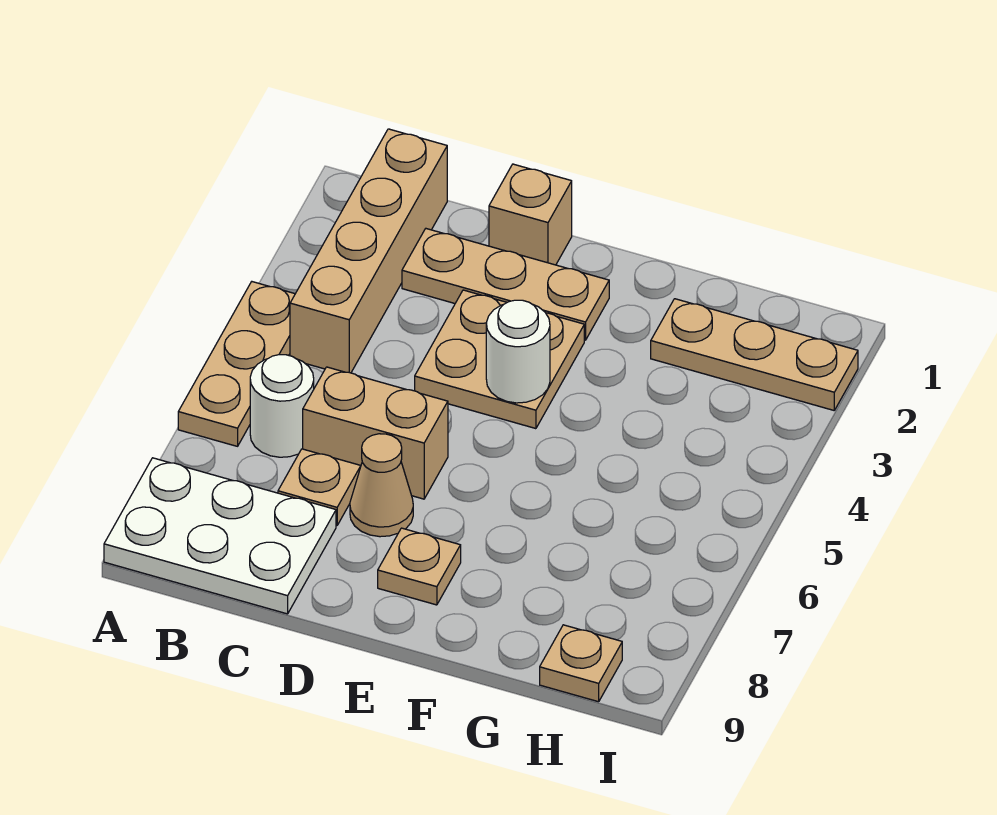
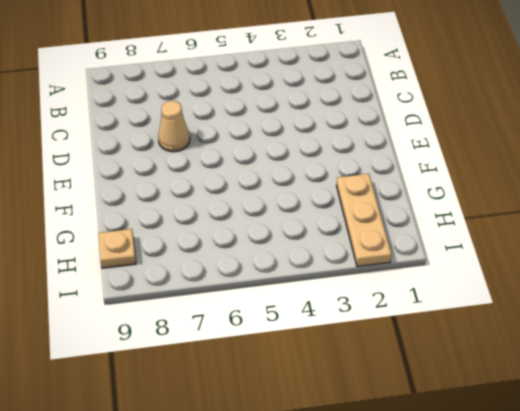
none -> tan plate A4:A6 level 1
none -> white plate A8:C9 level 1
none -> tan brick B1:B4 level 1

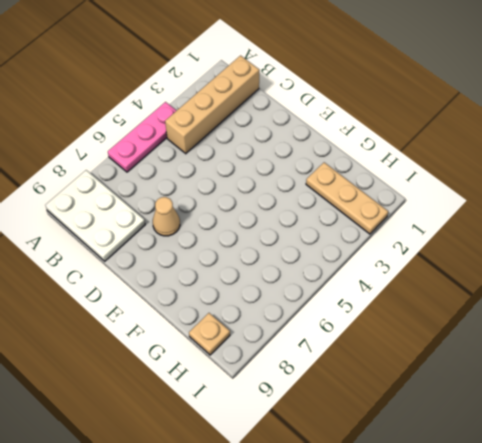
pink plate A4:A6 level 1 -> tan plate A4:A6 level 1
none -> white round brick B6 level 1
none -> tan plate C2:E2 level 1
none -> tan brick C6:D6 level 1

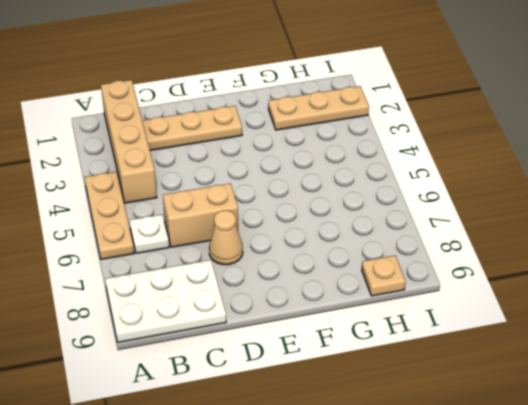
white plate B6 level 1 -> white round brick B6 level 1
none -> tan plate C7 level 1
none -> tan brick D1 level 1
none -> tan plate D3:E4 level 1

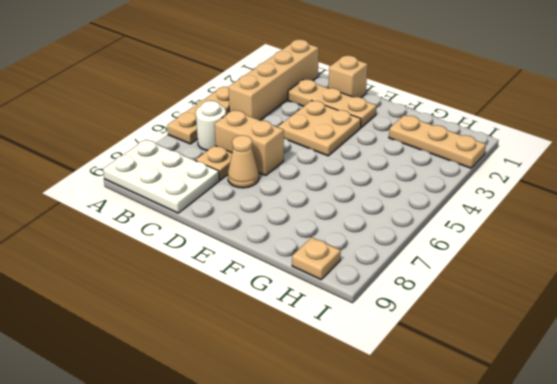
none -> tan plate E8 level 1
none -> white round brick E4 level 2

